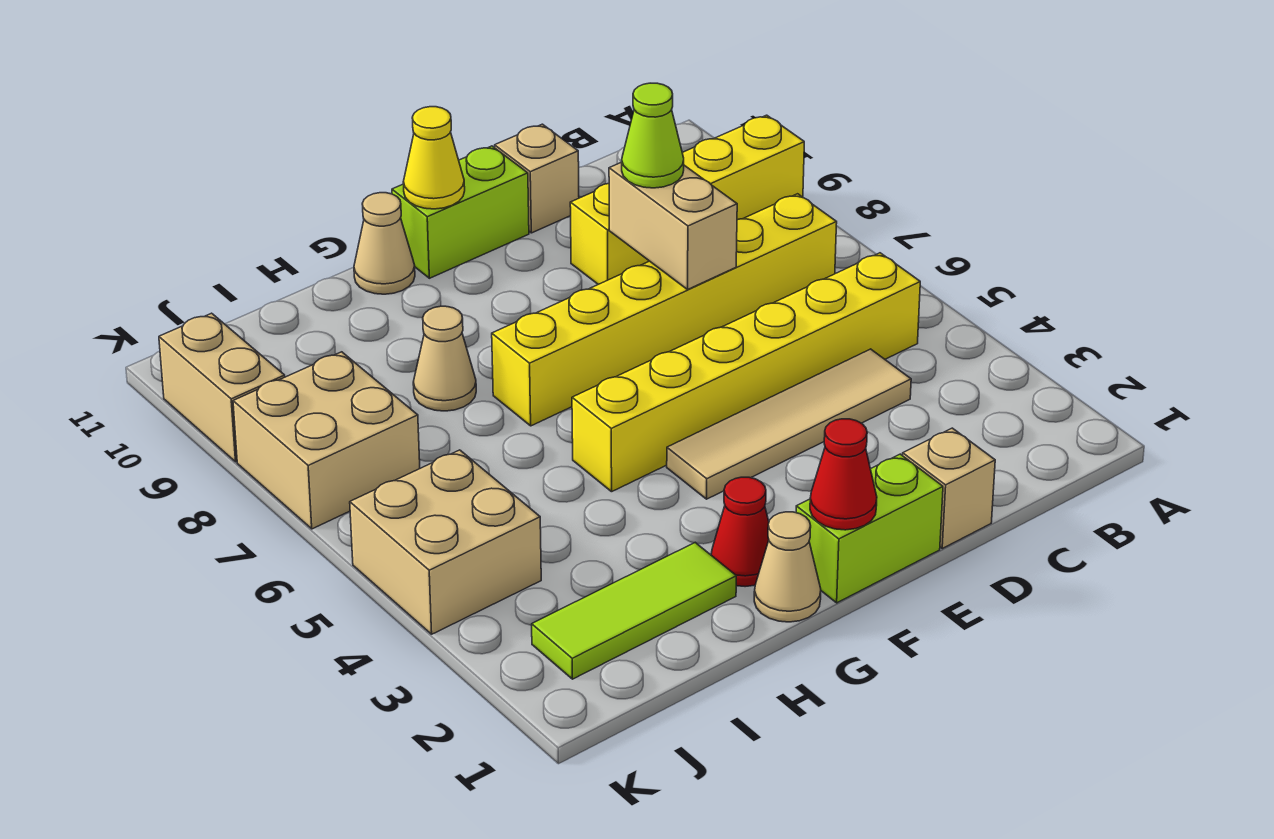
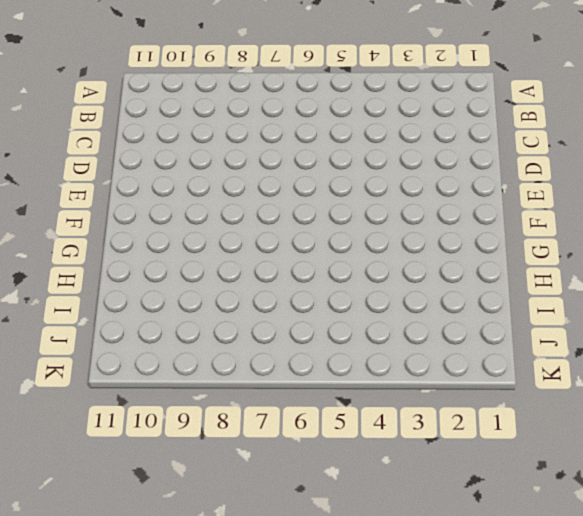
none -> yellow brick A9:D9 level 1
none -> yellow brick B5:G5 level 1
none -> yellow brick B7:G7 level 1

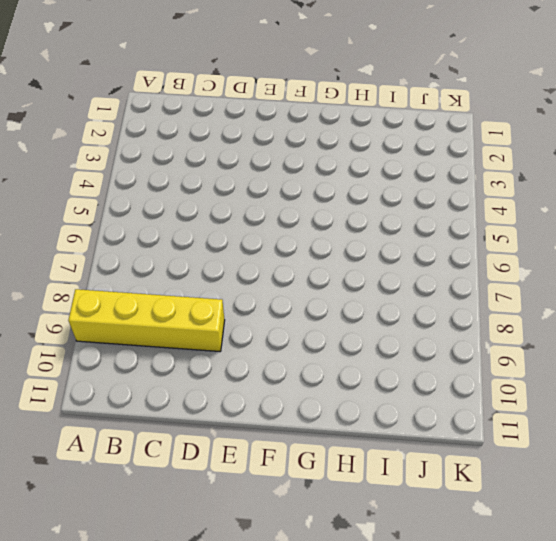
none -> yellow brick B5:G5 level 1
none -> yellow brick B7:G7 level 1
none -> tan tile C4:F4 level 1

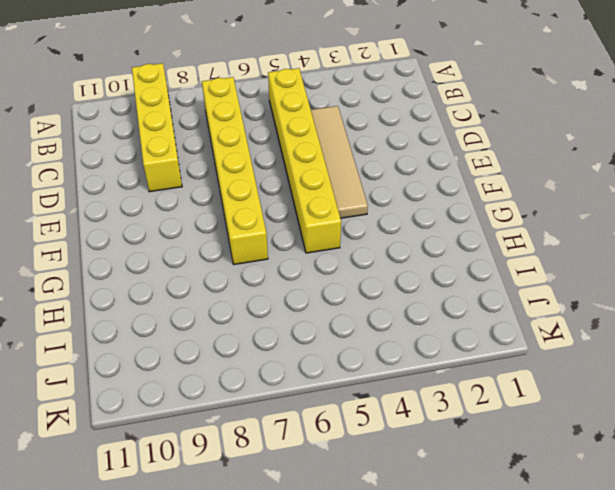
none -> tan brick D1 level 1
none -> tan brick D11 level 1
none -> lime brick E1:F1 level 1

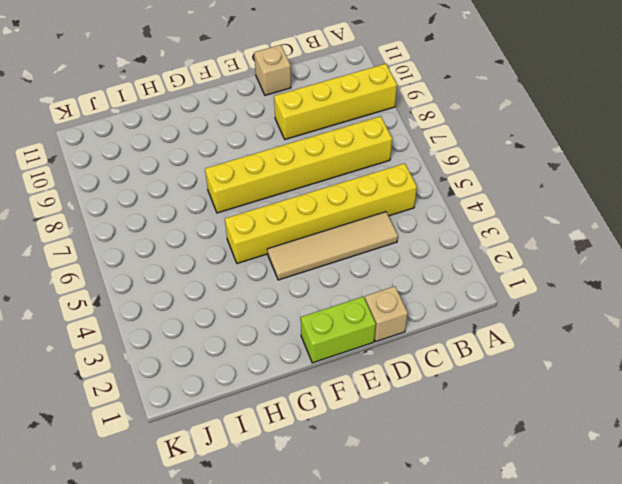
none -> lime brick E11:F11 level 1
none -> tan cone G1 level 1
none -> red cone G2 level 1

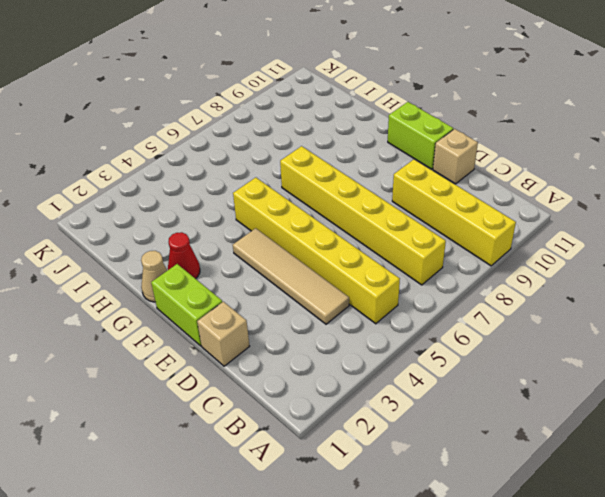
none -> tan cone G11 level 1
none -> lime tile H2:J2 level 1
none -> tan cone H8 level 1

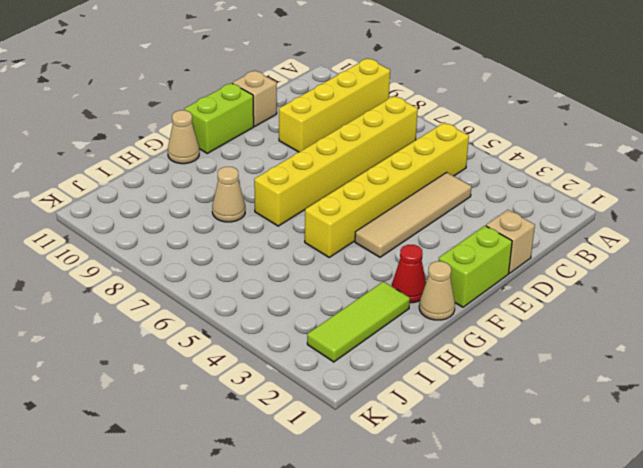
none -> tan brick J4:K5 level 1
none -> tan brick J7:K8 level 1
none -> tan brick K9:K10 level 1

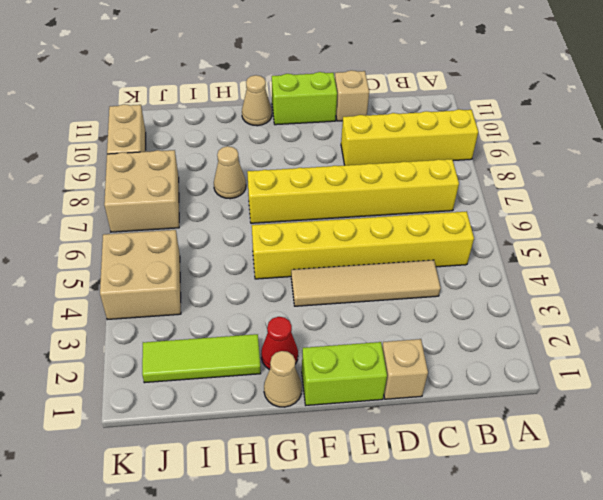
none -> tan brick D7:D8 level 2
none -> red cone F1 level 2
none -> yellow cone F11 level 2

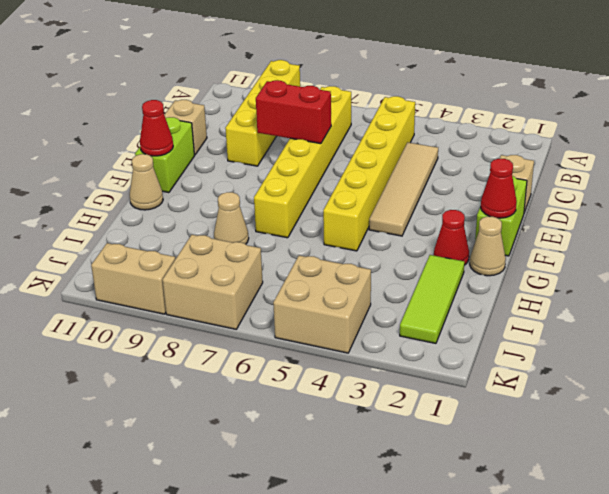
red brick D7:D8 level 2 -> tan brick D7:D8 level 2
red cone F11 level 2 -> yellow cone F11 level 2
none -> lime cone D8 level 3

